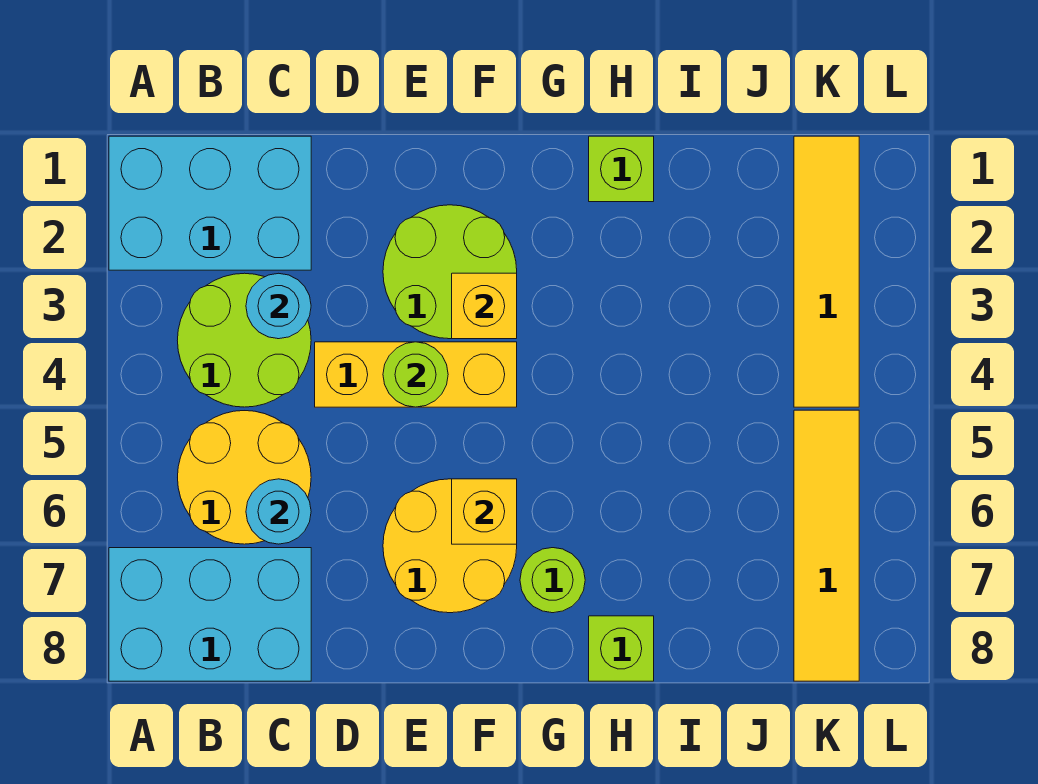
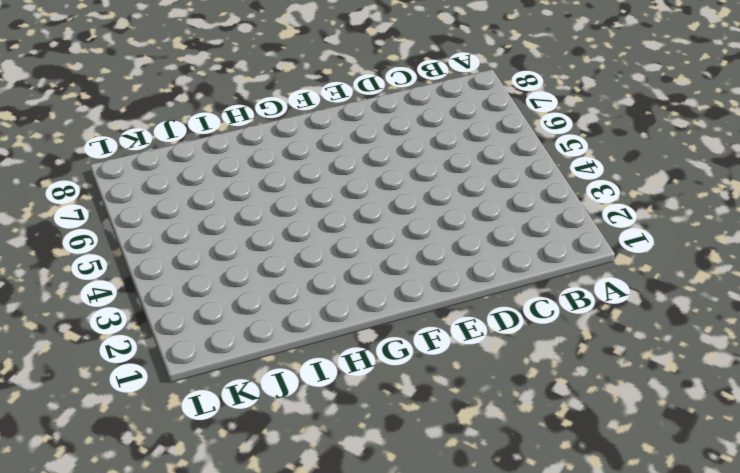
none -> cyan brick A1:C2 level 1
none -> cyan brick A7:C8 level 1
none -> lime round brick B3:C4 level 1

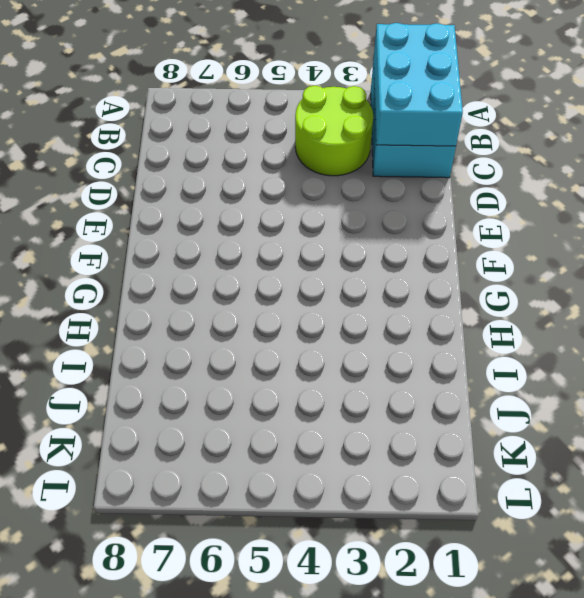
cyan brick A1:C2 level 2 -> cyan brick A7:C8 level 1
none -> yellow round brick B5:C6 level 1
none -> yellow brick D4:F4 level 1
none -> lime round brick E2:F3 level 1

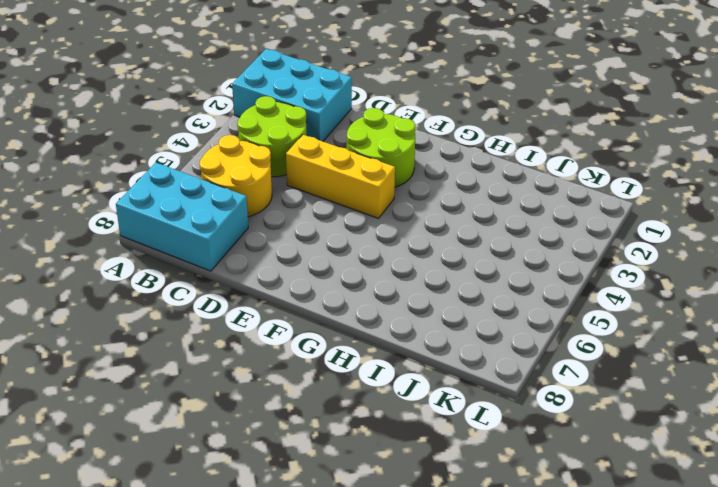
none -> yellow round brick E6:F7 level 1
none -> lime round brick G7 level 1
none -> lime brick H1 level 1

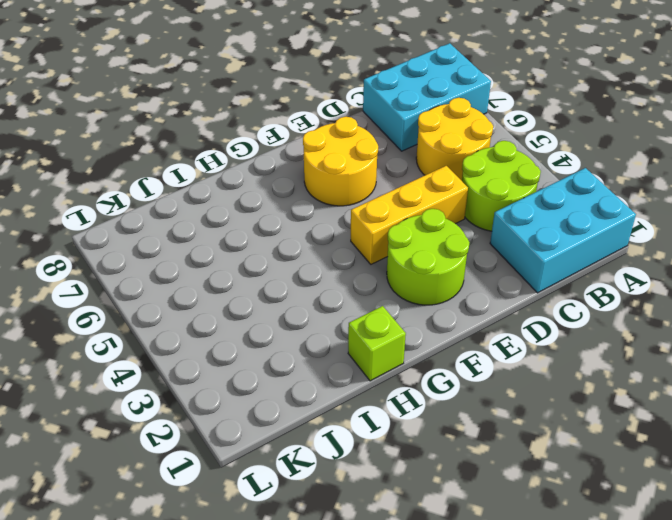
none -> lime round brick G7 level 1
none -> lime brick H8 level 1
none -> yellow tile K1:K4 level 1

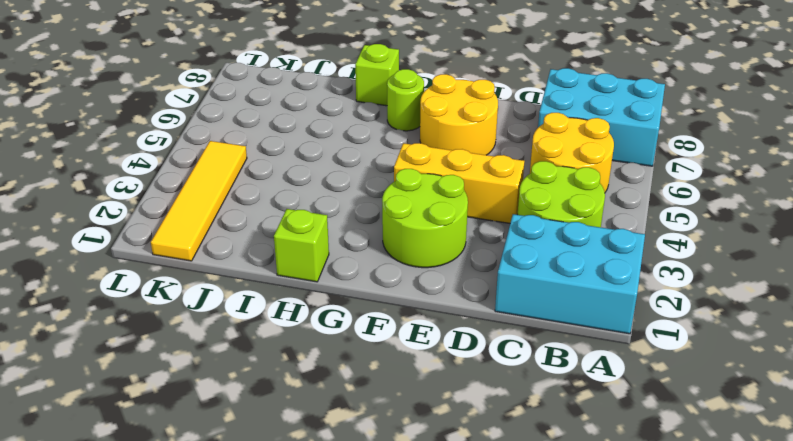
none -> yellow tile K5:K8 level 1
none -> cyan round brick C3 level 2
none -> cyan round brick C6 level 2

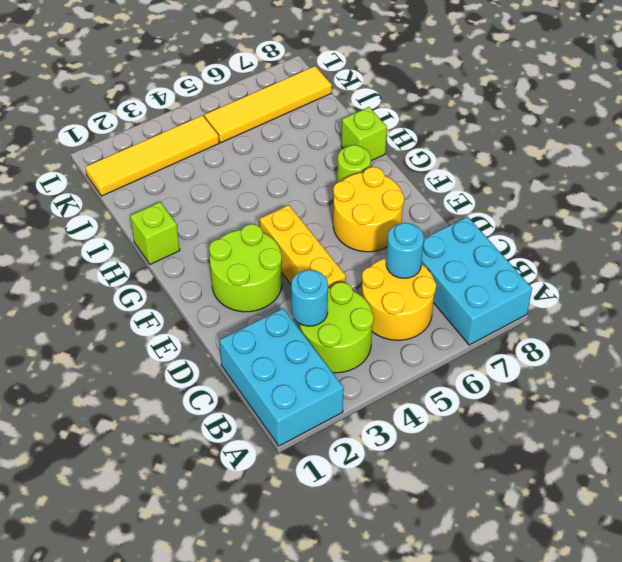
none -> lime round brick E4 level 2
none -> yellow brick F3 level 2
none -> yellow brick F6 level 2

